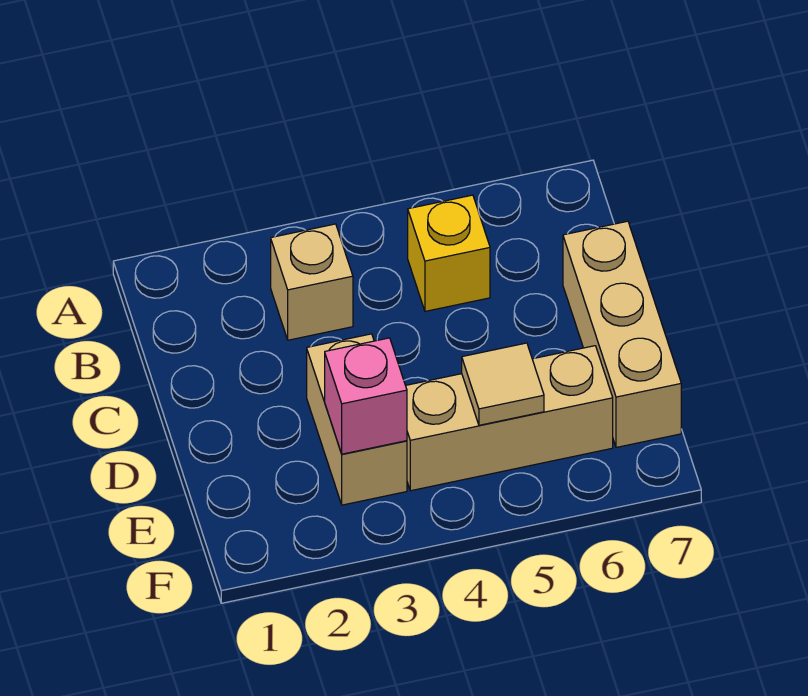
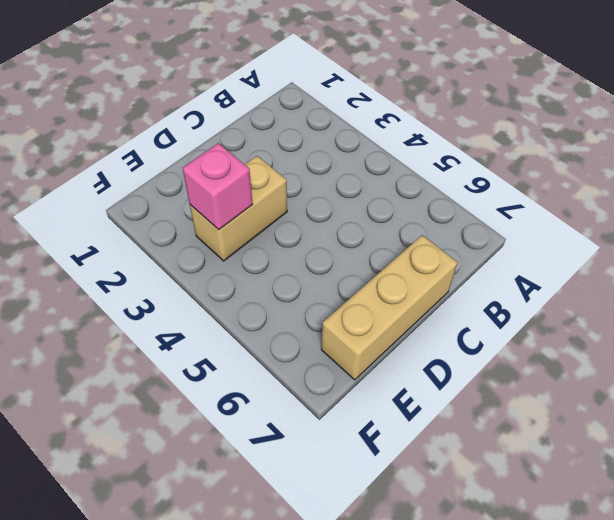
none -> tan brick B3 level 1
none -> yellow brick B5 level 1

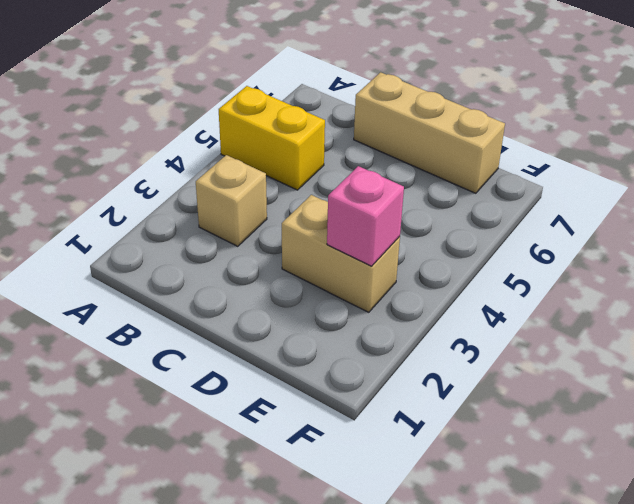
yellow brick A5:B5 level 1 -> yellow brick B5 level 1
none -> tan brick E4:E6 level 1
none -> tan tile E5 level 2

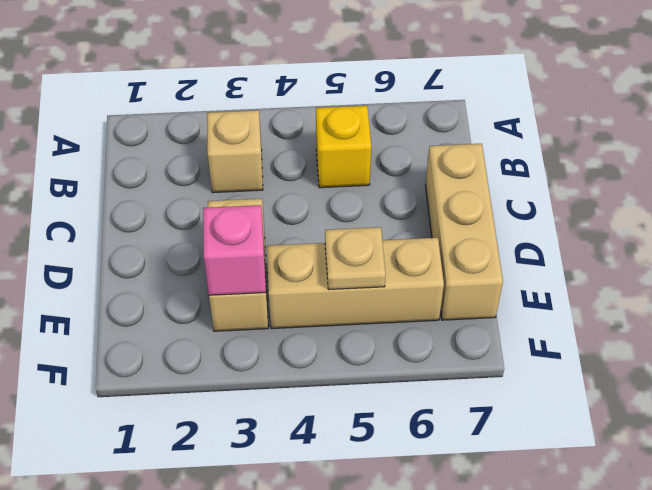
tan plate E5 level 2 -> tan tile E5 level 2

